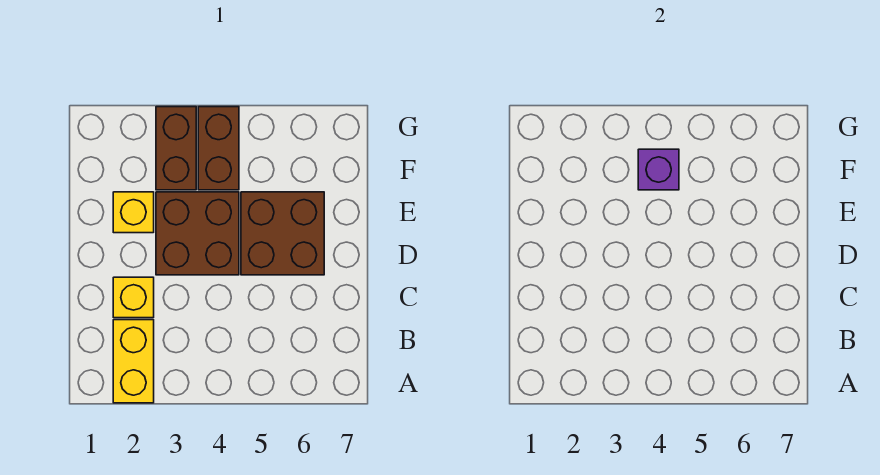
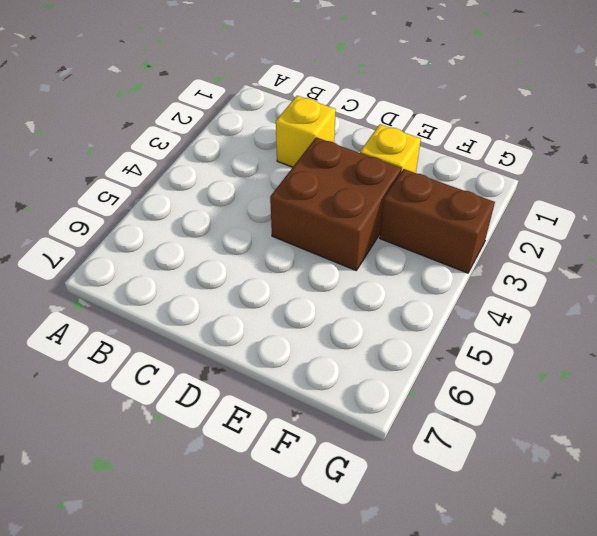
none -> yellow brick A2:B2 level 1
none -> brown brick D5:E6 level 1

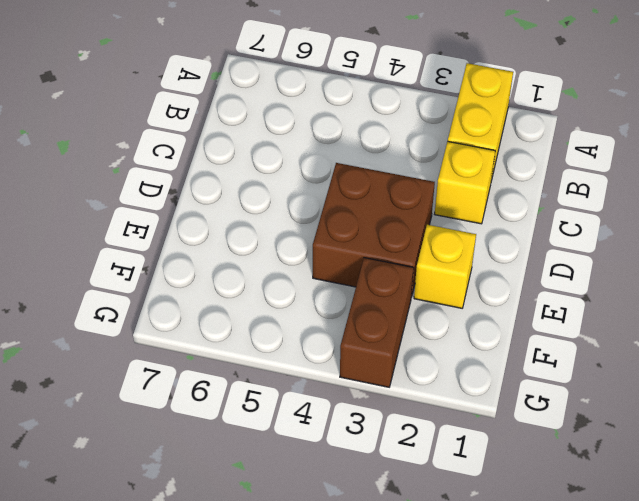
none -> brown brick D5:E6 level 1
none -> brown brick F4:G4 level 1

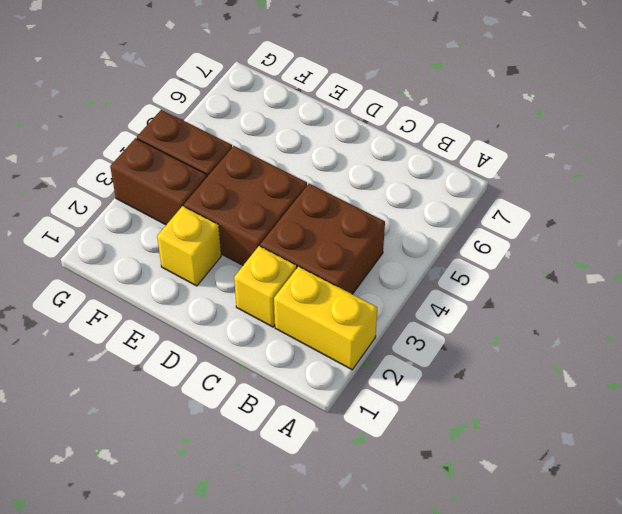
brown brick B3:C4 level 1 -> brown brick D5:E6 level 1
none -> purple brick F4 level 2

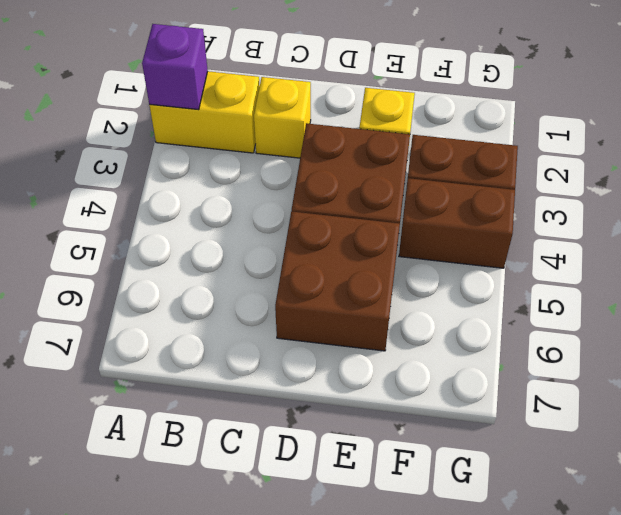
purple brick A2 level 2 -> purple brick F4 level 2

